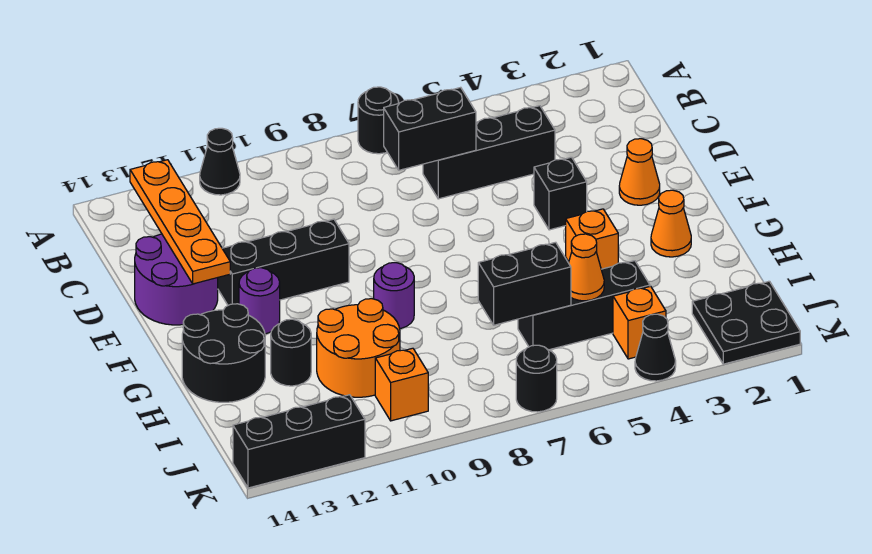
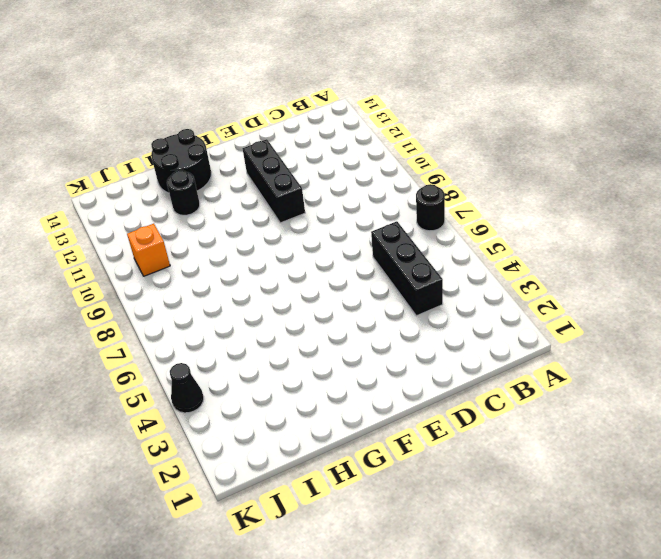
none -> black cone A11 level 1
none -> purple round brick D13:E14 level 1
none -> orange cone E2 level 1

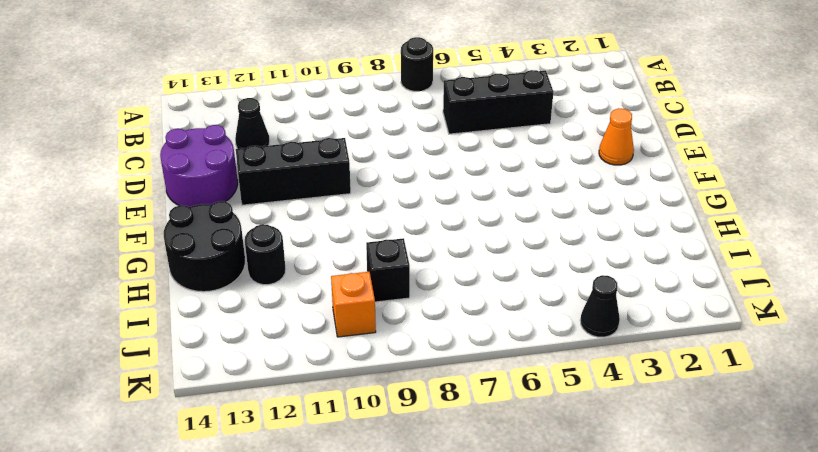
black cone C12 level 1 -> black cone A11 level 1
black brick I9 level 1 -> black brick E4 level 1
none -> purple round brick F12 level 1
none -> orange cone G2 level 1
none -> orange brick G4 level 1

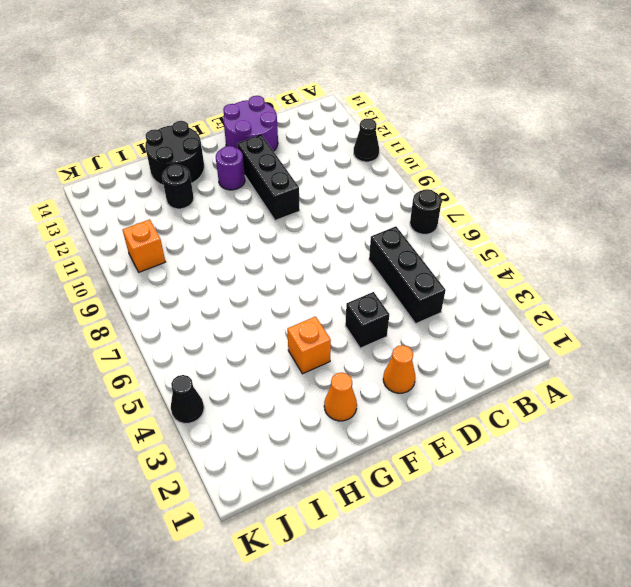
none -> purple round brick G9 level 1
none -> orange round brick H10:I11 level 1
none -> black brick I4:I6 level 1

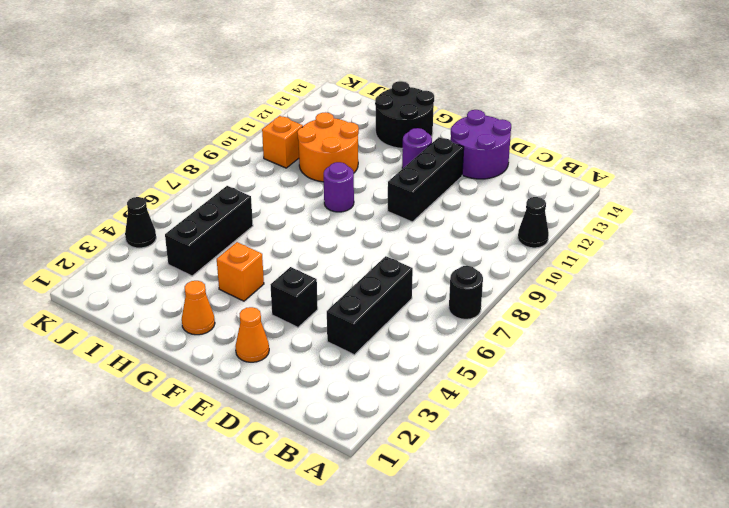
none -> black round brick H12 level 1
none -> black plate J1:K2 level 1
none -> orange brick J4 level 1

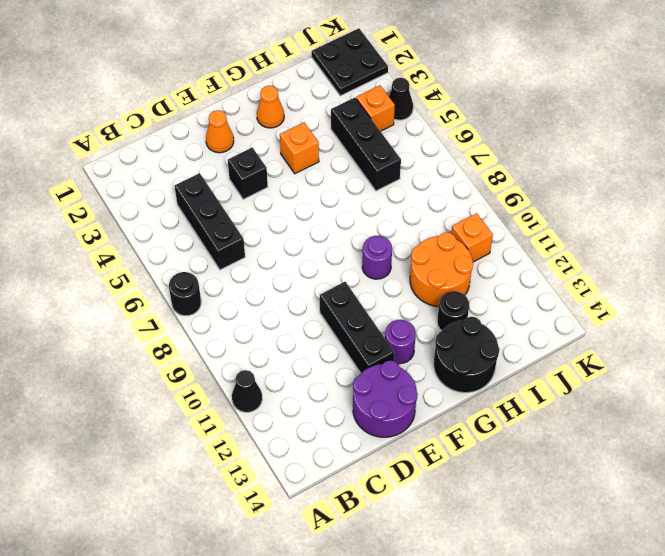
none -> black round brick K7 level 1
none -> black brick K12:K14 level 1
none -> orange plate B13:E13 level 2

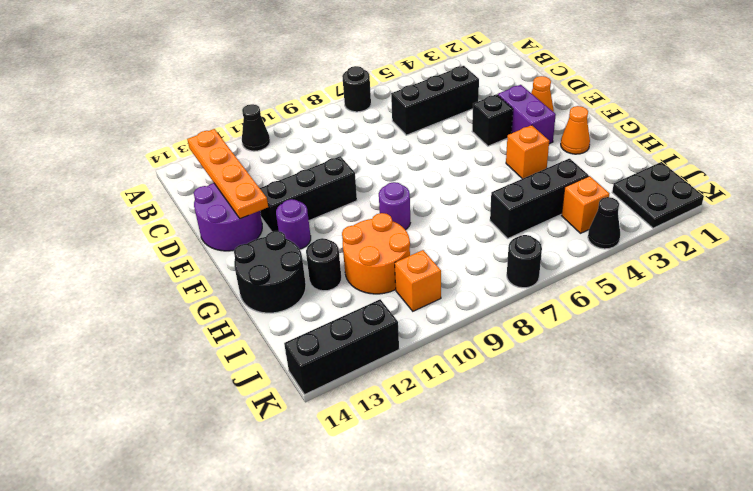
purple brick E3:F3 level 1 -> none
none -> black brick C6:C7 level 2
none -> orange cone I5 level 2
none -> black brick I6:I7 level 2

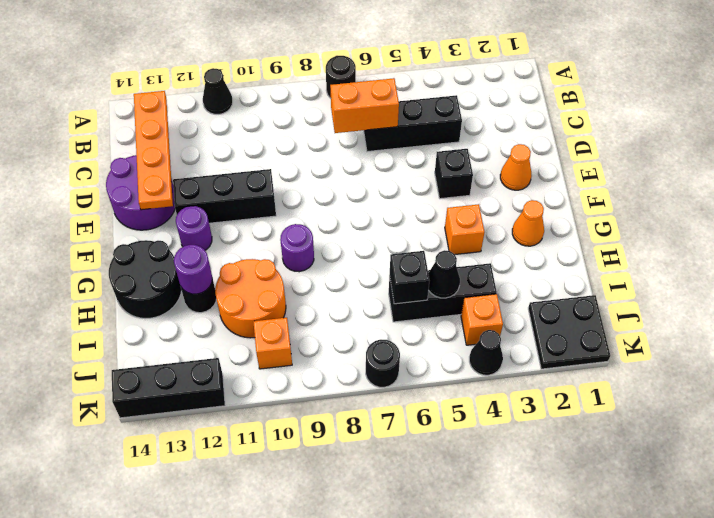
orange brick C6:C7 level 2 -> black brick C6:C7 level 2
purple round brick H12 level 2 -> none
black cone I5 level 2 -> orange cone I5 level 2
black brick I6 level 2 -> black brick I6:I7 level 2

